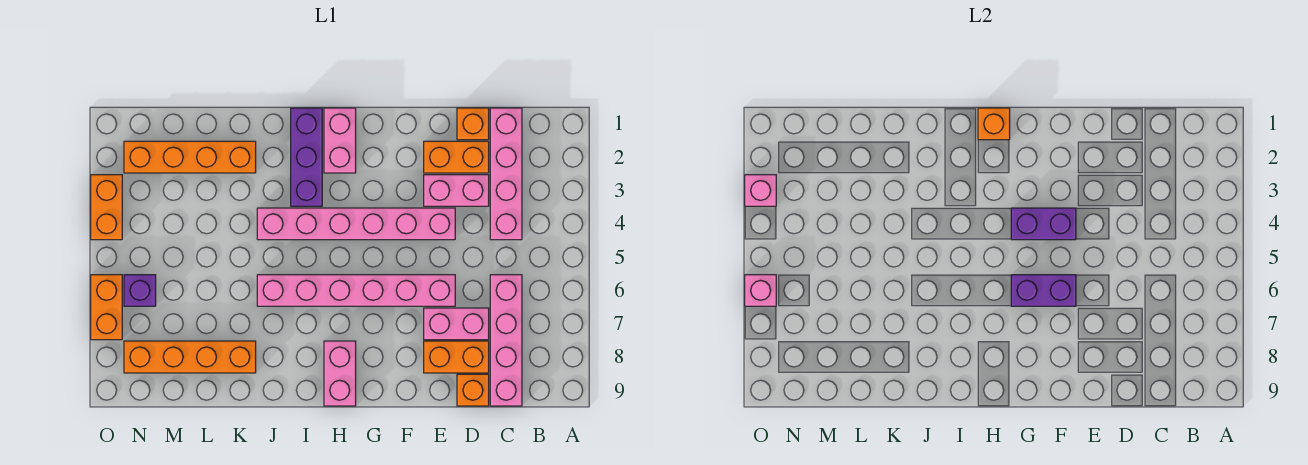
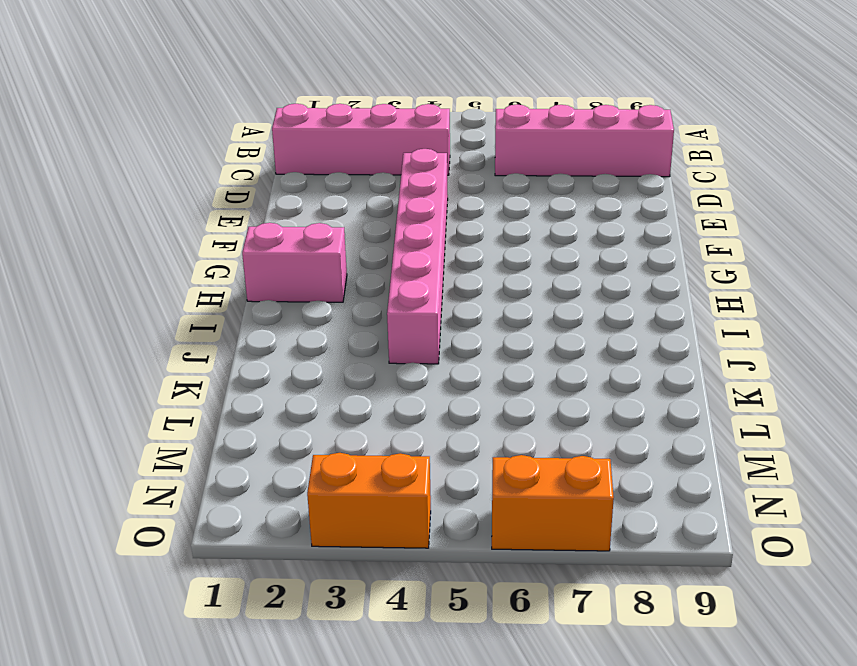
none -> orange brick D1 level 1
none -> orange brick D2:E2 level 1
none -> pink brick D3:E3 level 1

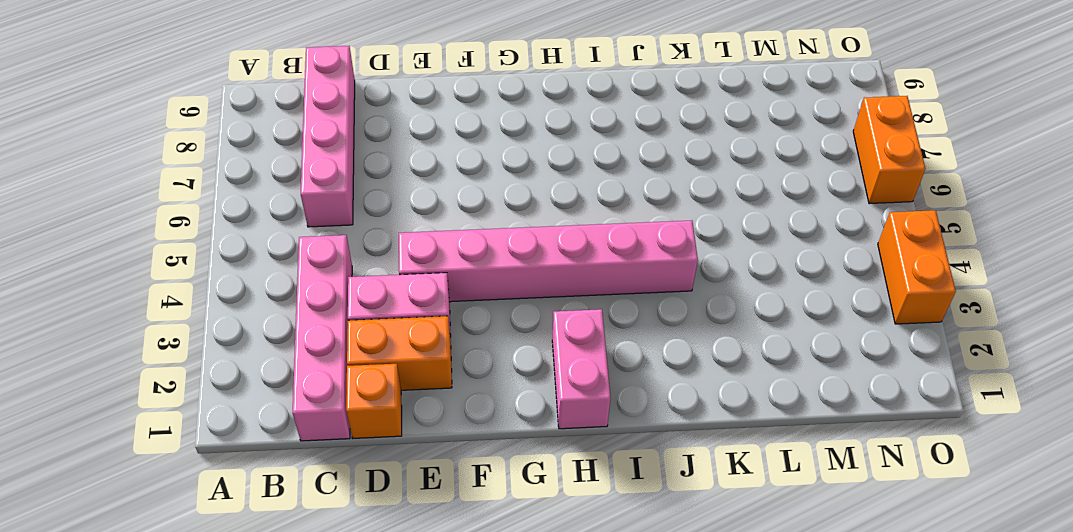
none -> pink brick D7:E7 level 1
none -> orange brick D8:E8 level 1
none -> orange brick D9 level 1

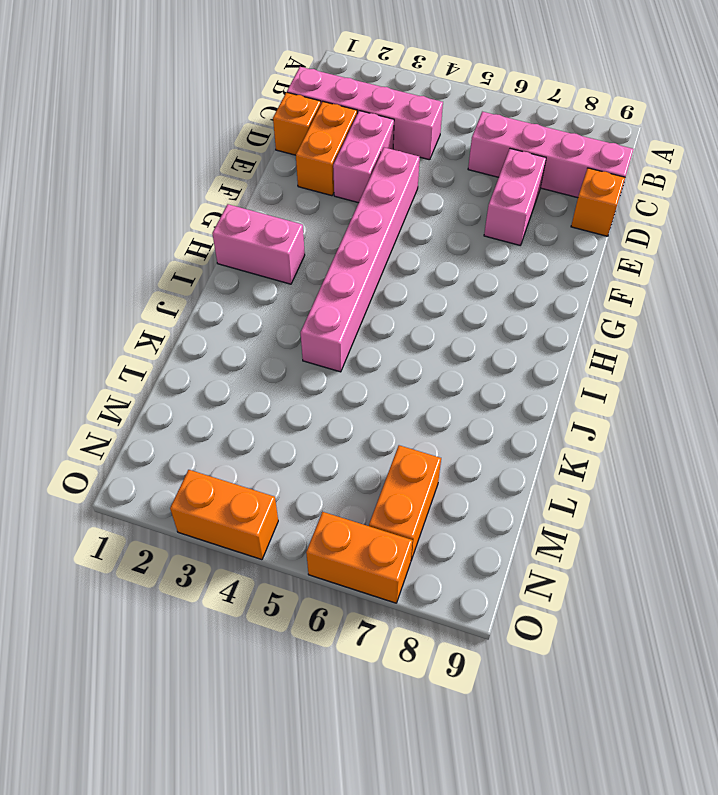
orange brick M7:N7 level 1 -> orange brick D8:E8 level 1
none -> pink brick E6:J6 level 1
none -> pink brick H8:H9 level 1
none -> purple brick I1:I3 level 1

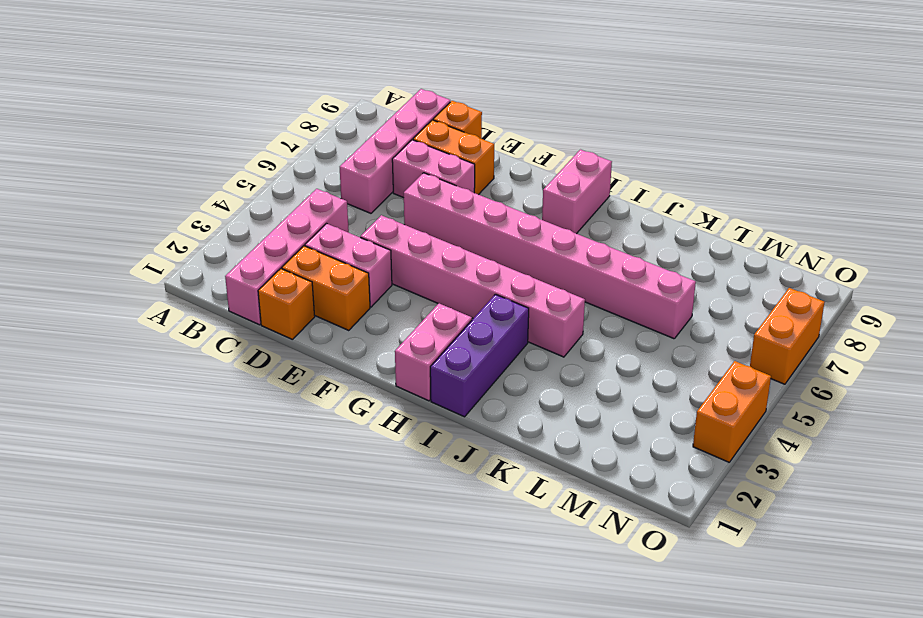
pink brick E6:L6 level 1 -> pink brick E6:J6 level 1
none -> orange brick K2:N2 level 1
none -> orange brick K8:N8 level 1
none -> purple brick N6 level 1

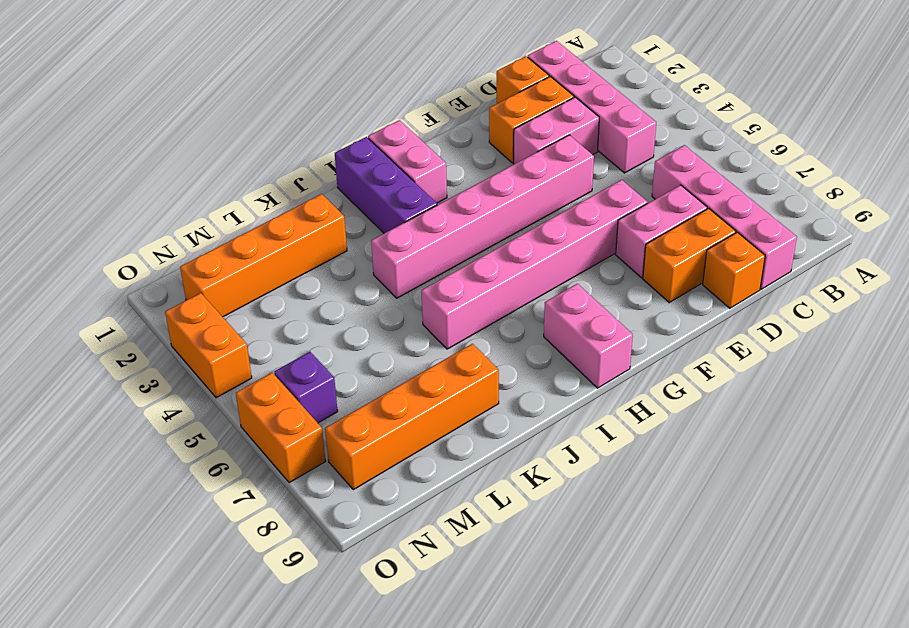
none -> purple brick F4:G4 level 2
none -> purple brick F6:G6 level 2
none -> orange brick H1 level 2

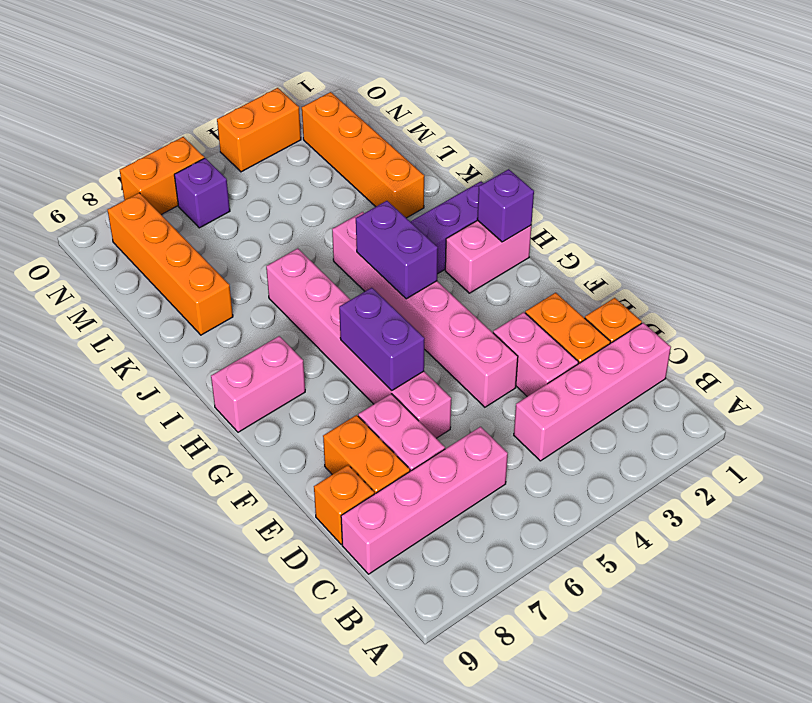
purple brick H1 level 2 -> orange brick H1 level 2
purple brick H4:I4 level 2 -> purple brick F4:G4 level 2
none -> pink brick O3 level 2
none -> pink brick O6 level 2

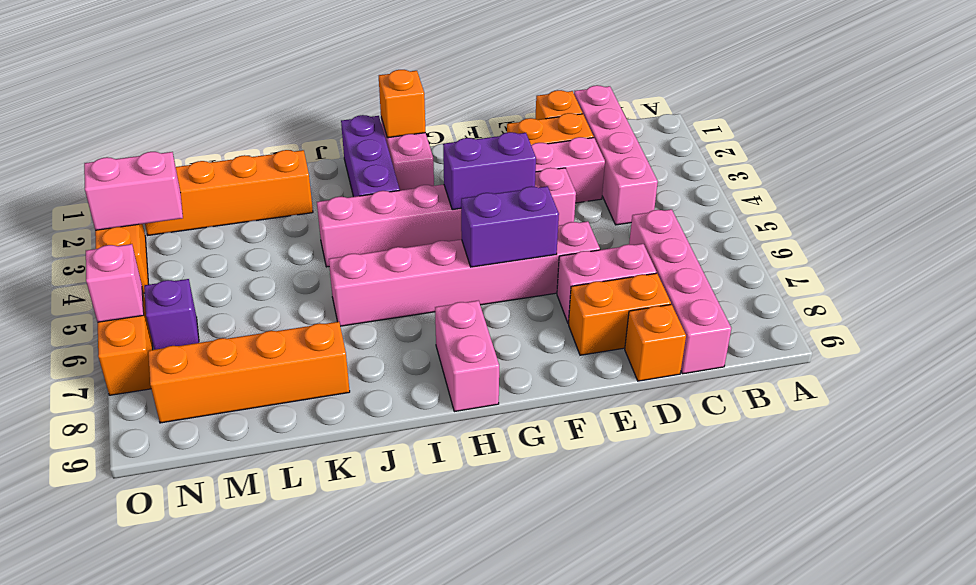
pink brick N3:O3 level 2 -> pink brick O3 level 2

